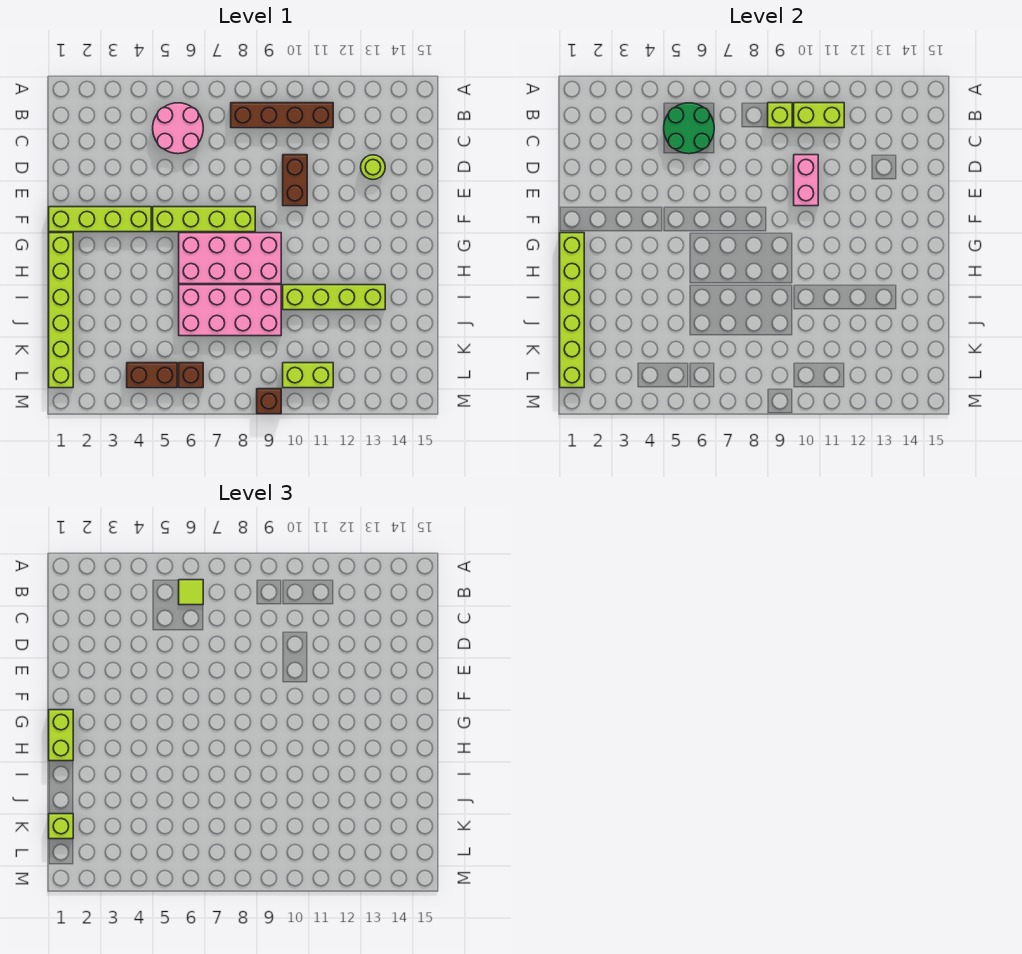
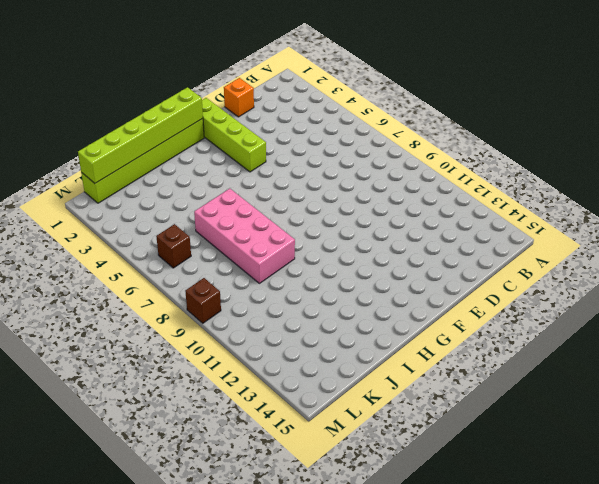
orange brick D1 level 1 -> none
none -> pink round brick B5:C6 level 1
none -> brown brick B8:B11 level 1
none -> brown brick D10:E10 level 1

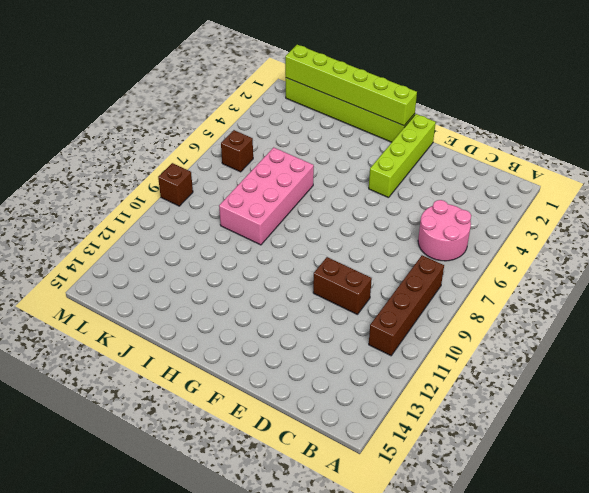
none -> lime round brick D13 level 1
none -> lime brick F5:F8 level 1
none -> pink brick G6:H9 level 1

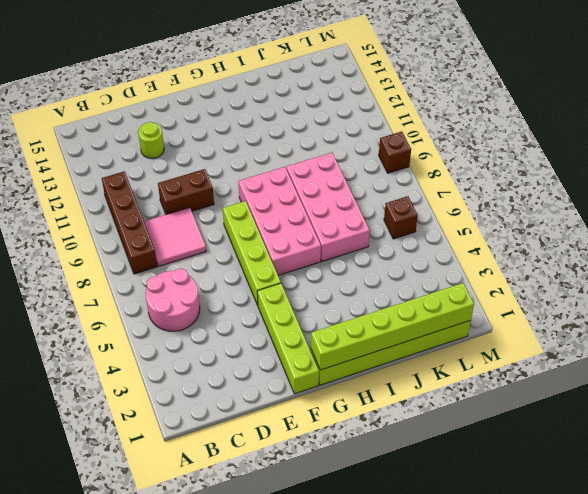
pink tile C8:D9 level 1 -> none
none -> lime brick I10:I13 level 1
none -> brown brick L4:L5 level 1
none -> lime brick L10:L11 level 1

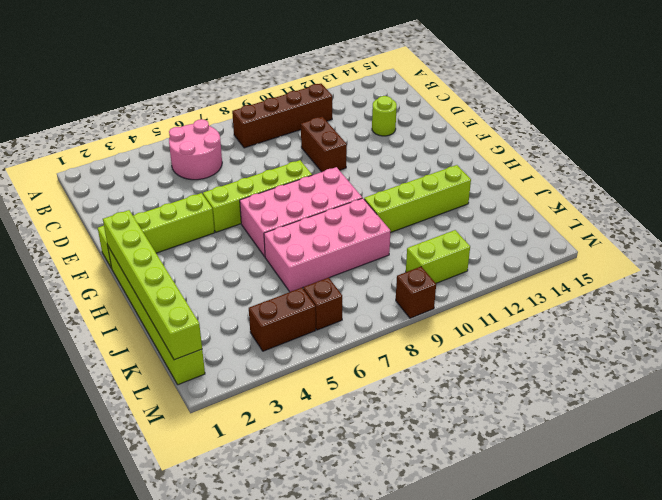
none -> green round brick B5:C6 level 2
none -> lime brick B9 level 2
none -> lime brick B10:B11 level 2

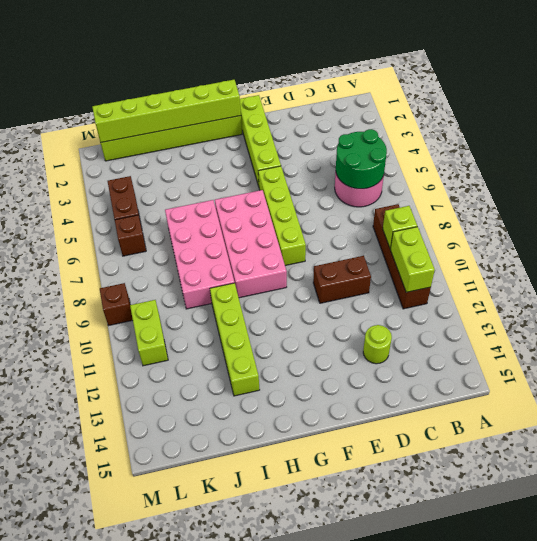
none -> pink brick D10:E10 level 2
none -> lime tile B6 level 3
none -> lime brick G1:H1 level 3

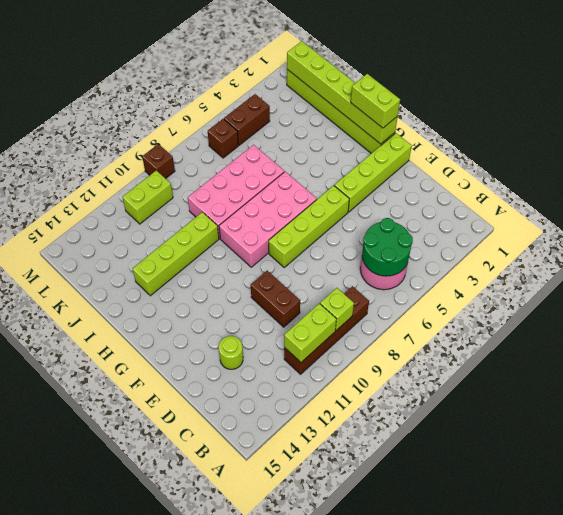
none -> pink brick D10:E10 level 2
none -> lime tile B6 level 3
none -> lime brick K1 level 3

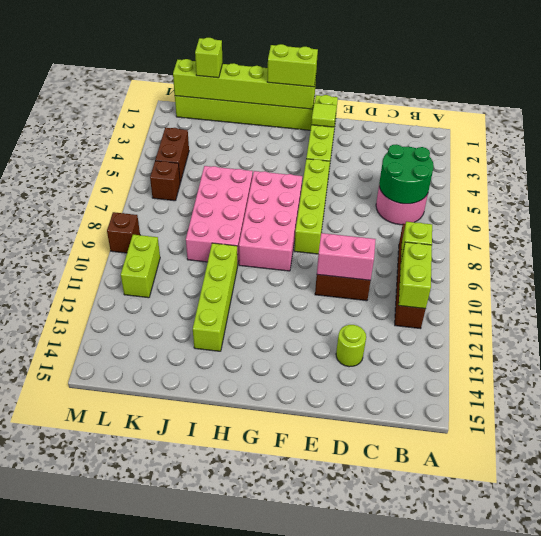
lime tile F2 level 2 -> lime tile B6 level 3

